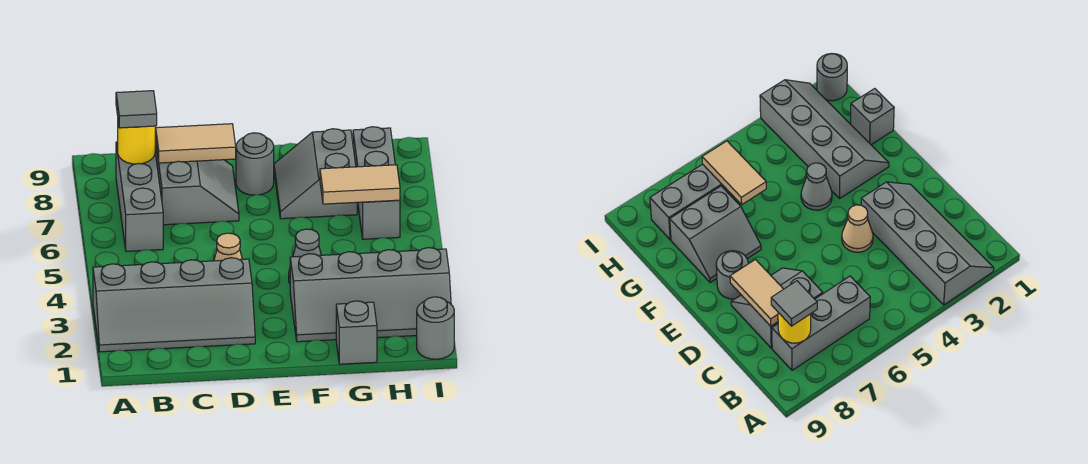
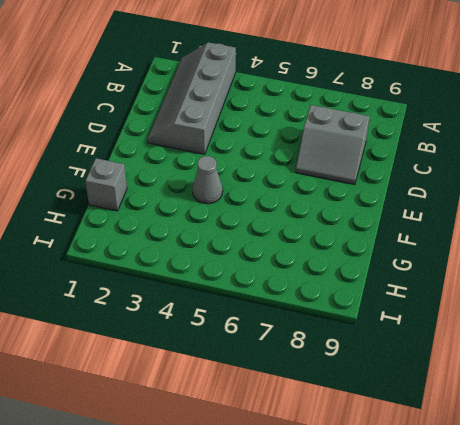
none -> grey brick B6:B8 level 1
none -> tan cone D4 level 1
none -> grey round brick E8 level 1

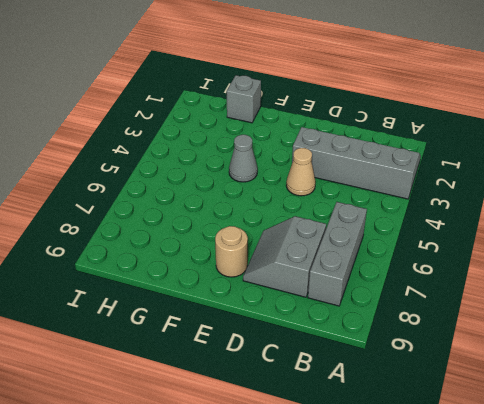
tan round brick E8 level 1 -> grey round brick E8 level 1
none -> grey slope F2:I3 level 1 top 3
none -> grey slope F7:G8 level 1 top G
none -> grey brick H6:H8 level 1

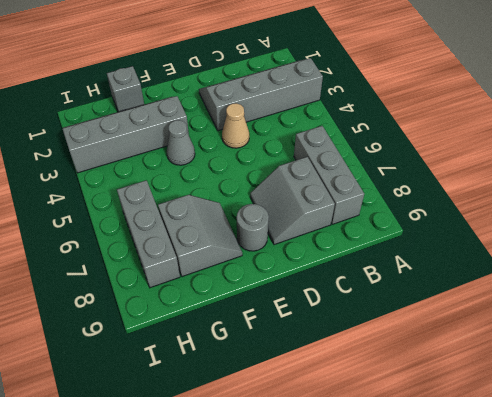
none -> grey round brick I1 level 1
none -> yellow round brick B8 level 2
none -> tan tile C8:D8 level 2

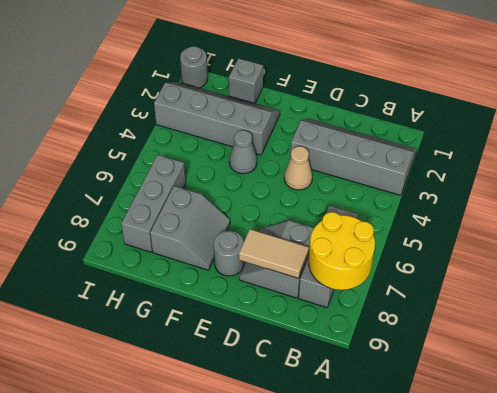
yellow round brick A7:B8 level 2 -> yellow round brick B8 level 2
none -> tan tile G6:H6 level 2
none -> grey tile B8 level 3

